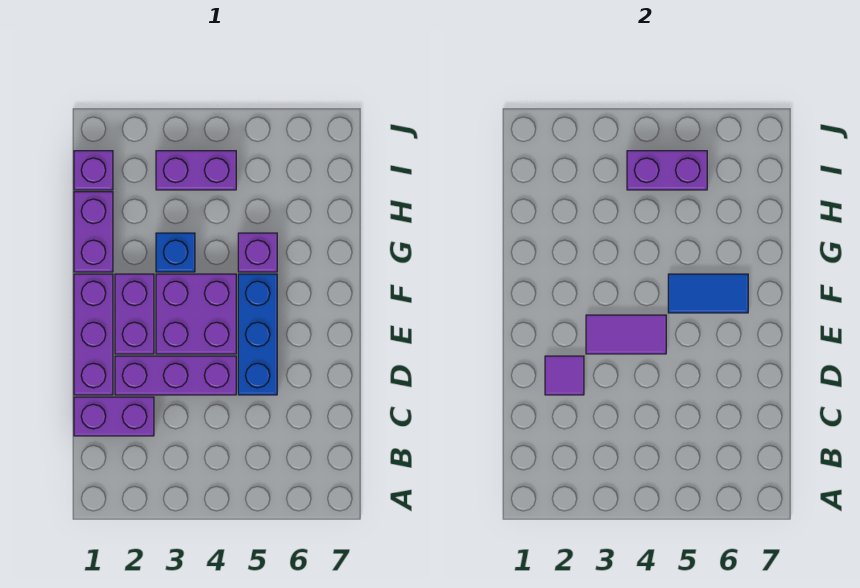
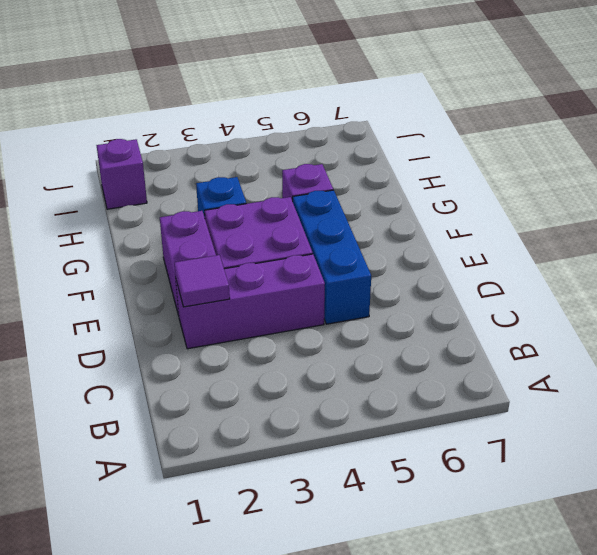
none -> purple brick C1:C2 level 1
none -> purple brick D1:F1 level 1
none -> purple brick G1:H1 level 1

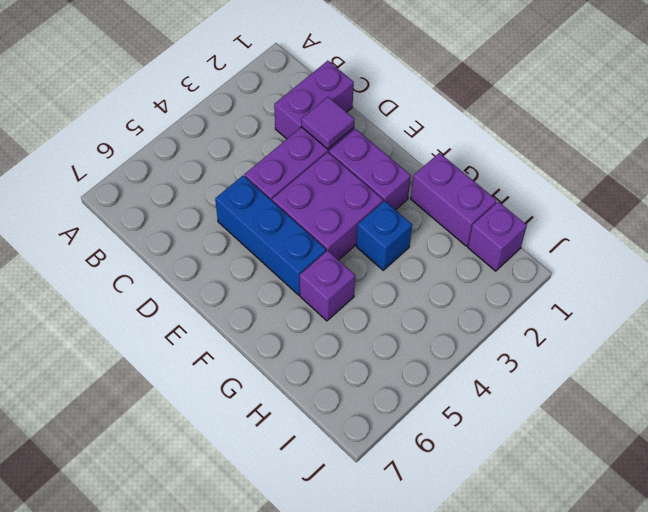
none -> purple brick D1:F1 level 1
none -> purple brick I3:I4 level 1
none -> purple tile E3:E4 level 2

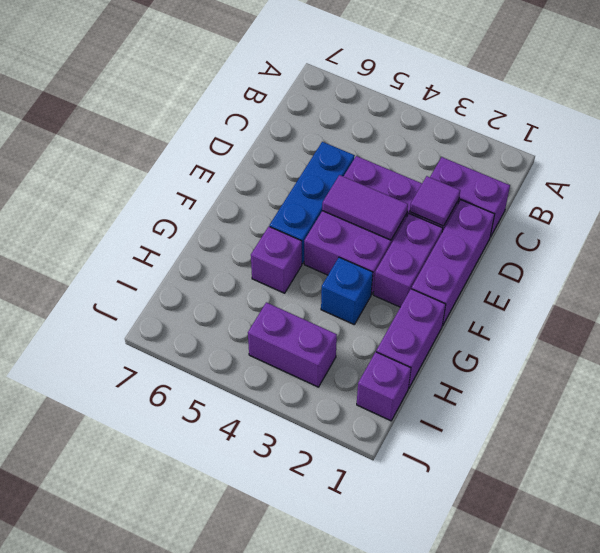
none -> blue tile F5:F6 level 2
none -> purple brick I4:I5 level 2

